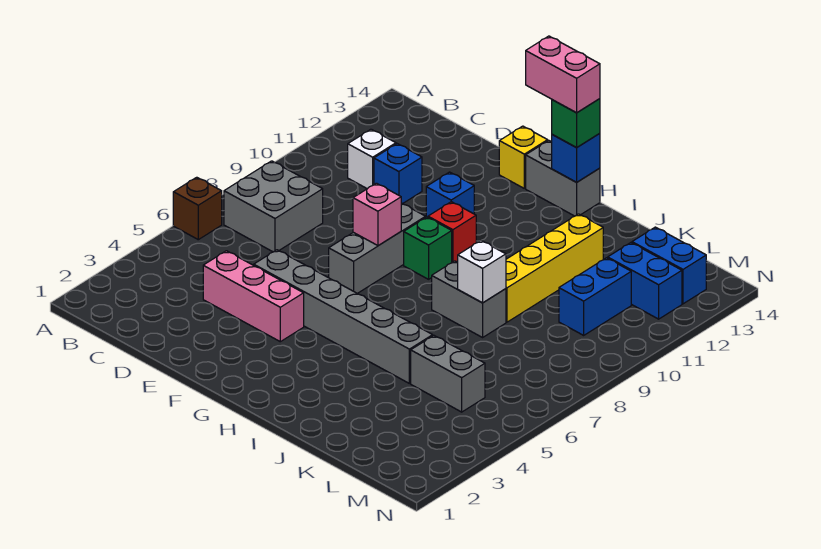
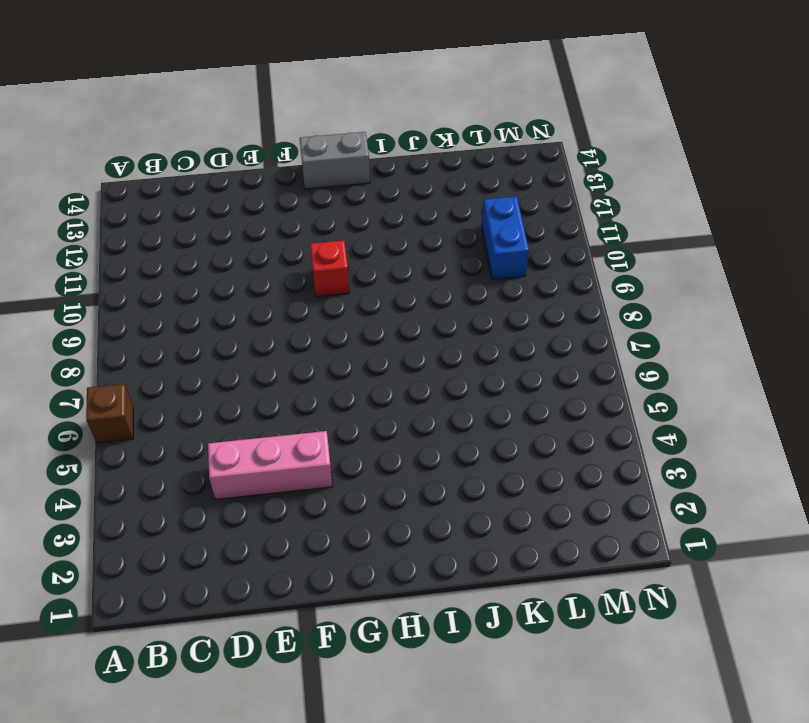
none -> grey brick B7:C8 level 1
none -> white brick C11 level 1
none -> blue brick D11 level 1

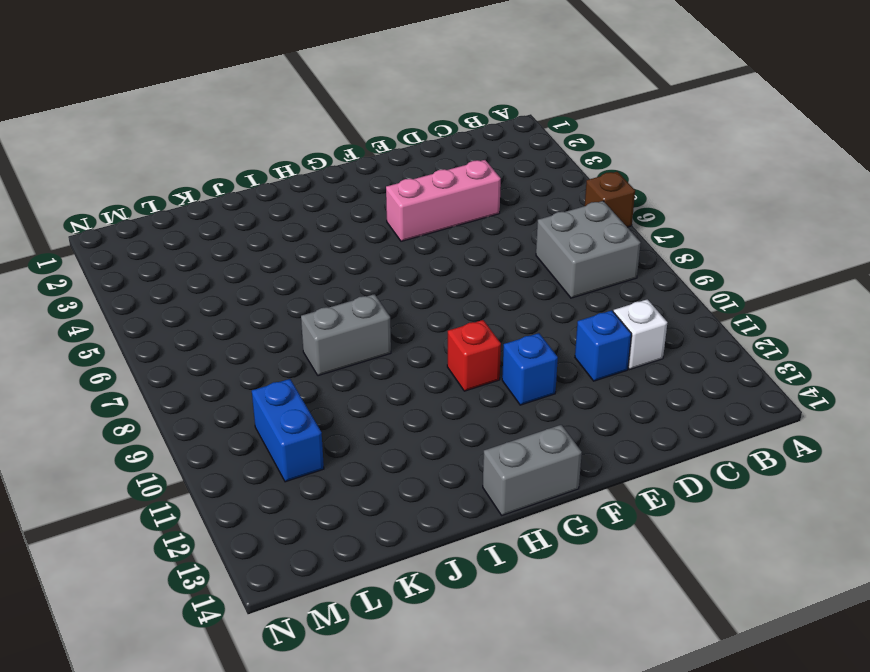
none -> grey brick E5:J5 level 1
none -> grey brick F7:F9 level 1
none -> yellow brick F14 level 1

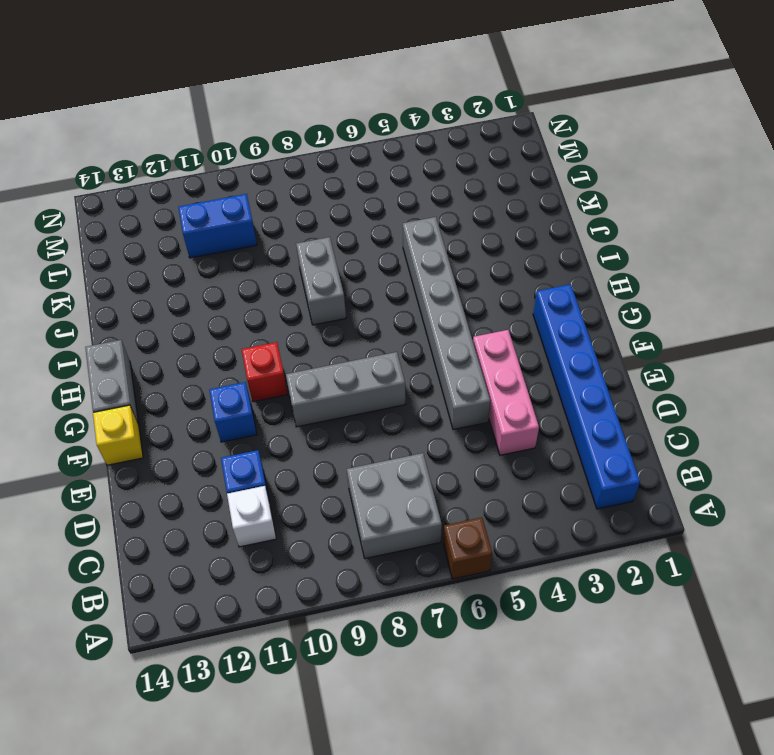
blue brick B2:G2 level 1 -> none
none -> green brick G9 level 1
none -> yellow brick J9:J12 level 1
none -> grey brick K5:L5 level 1

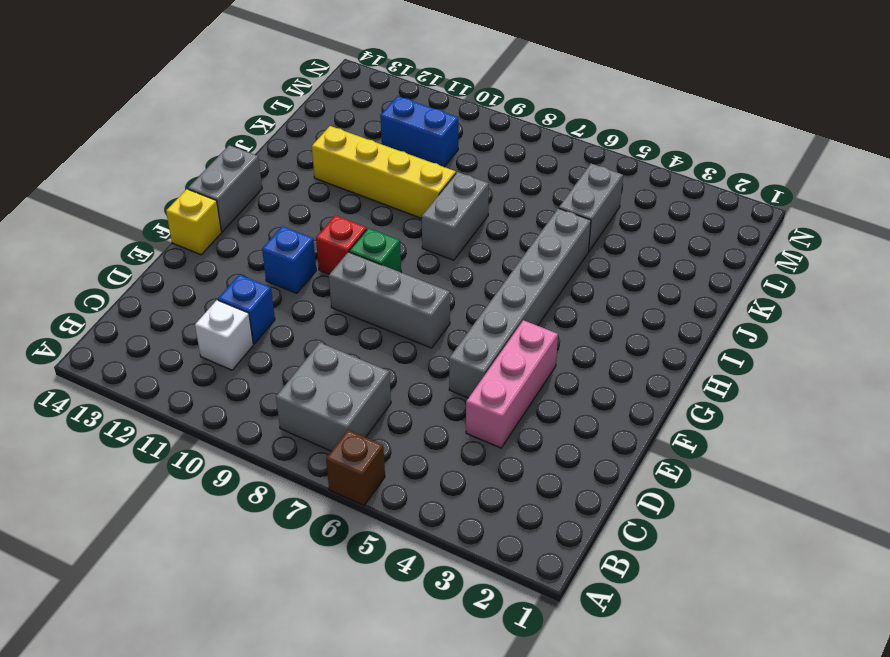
none -> blue brick L12:M12 level 1
none -> blue brick L13:M13 level 1
none -> pink brick F8 level 2

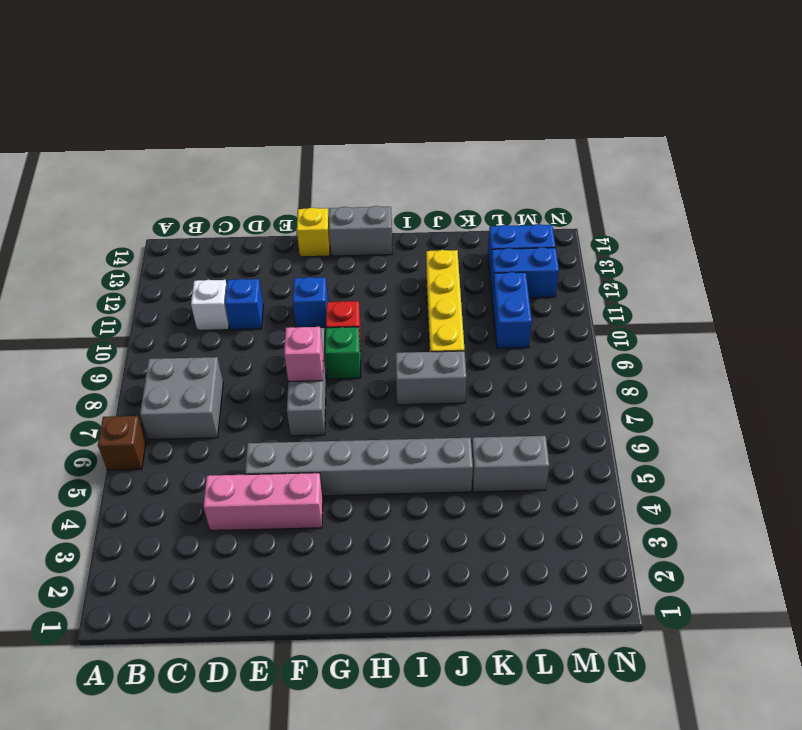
none -> blue brick H14 level 2
none -> white brick J8 level 2
none -> green brick H14 level 3

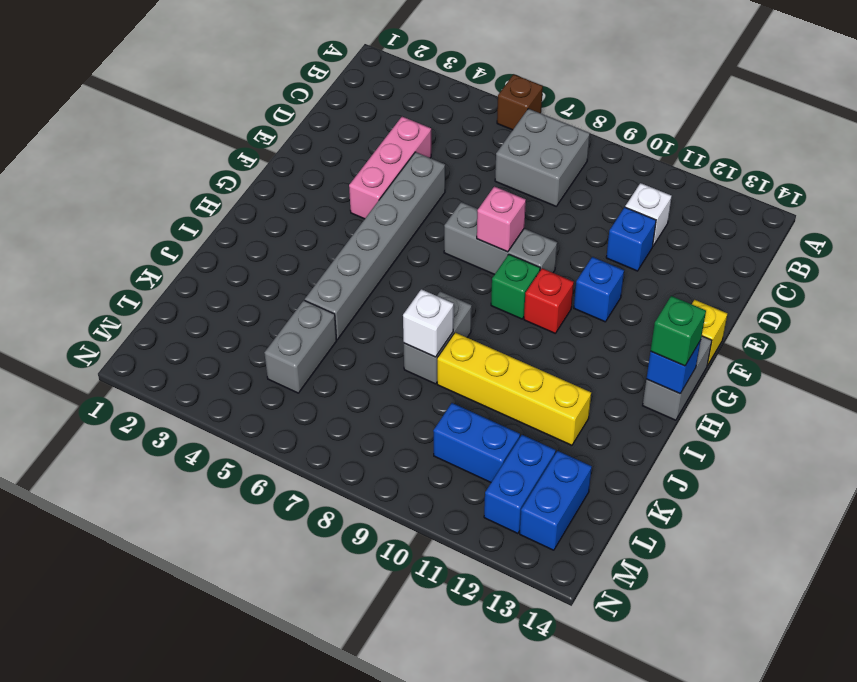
none -> pink brick G14:H14 level 4

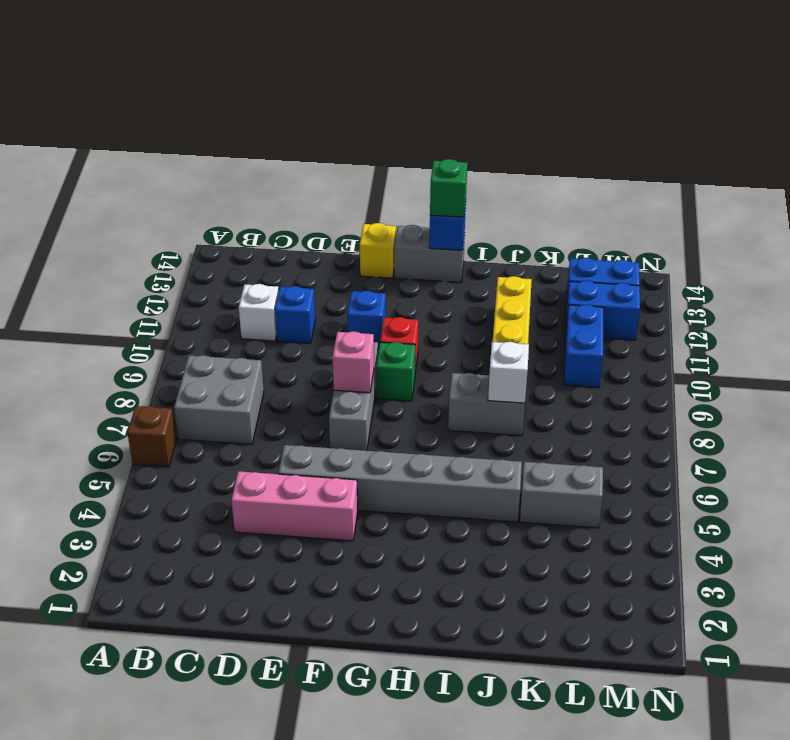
none -> pink brick G14:H14 level 4

